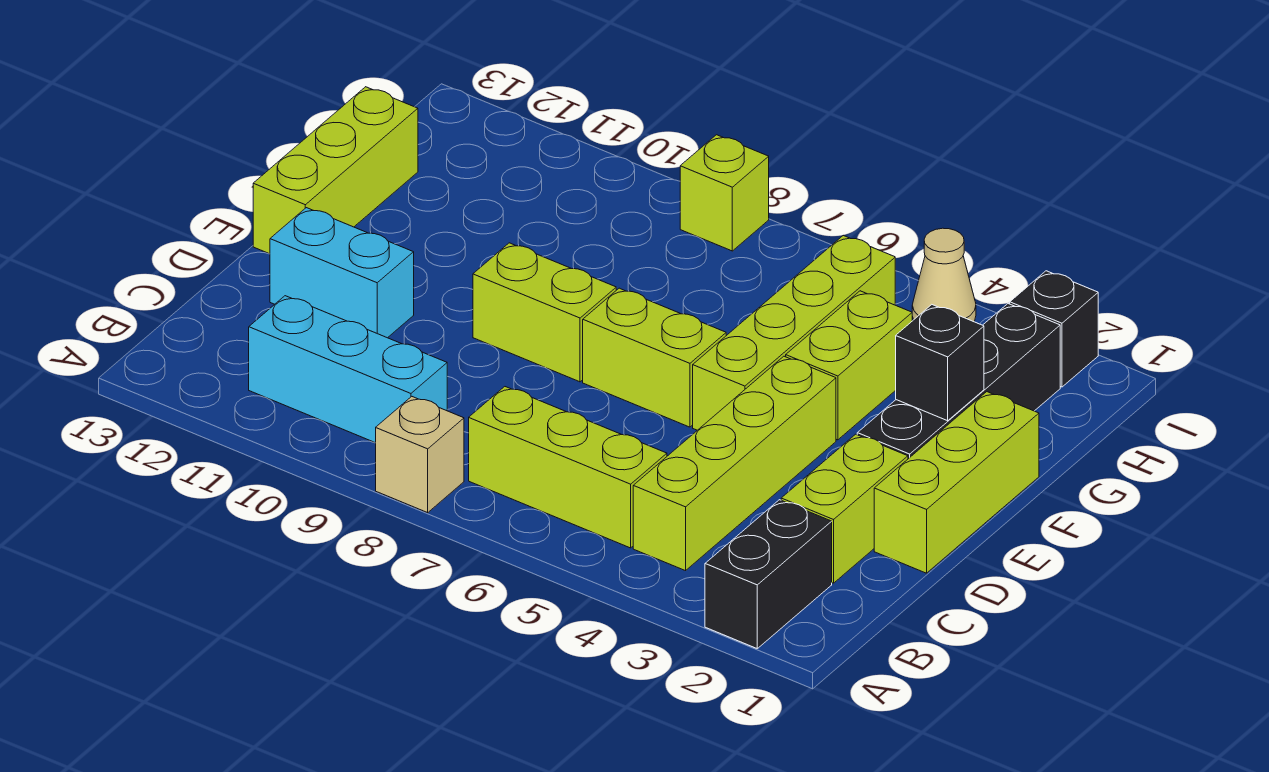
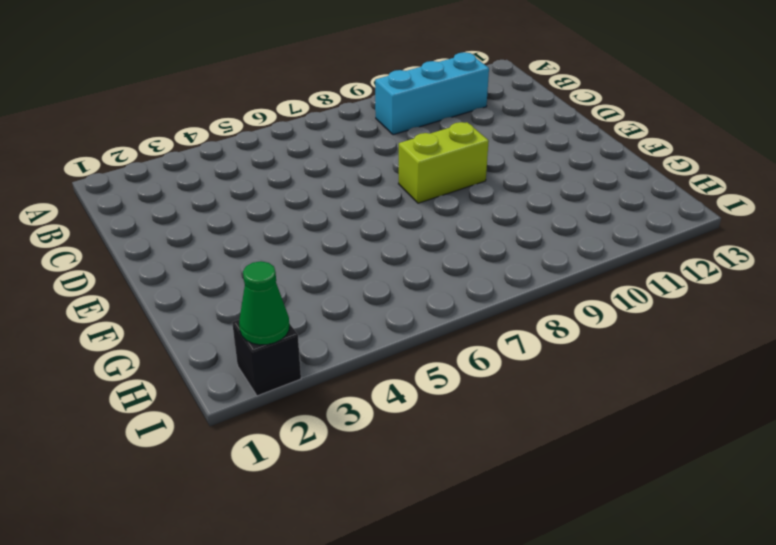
green cone I2 level 2 -> none
none -> black brick A2:B2 level 1
none -> tan brick A8 level 1
none -> lime brick B4:E4 level 1

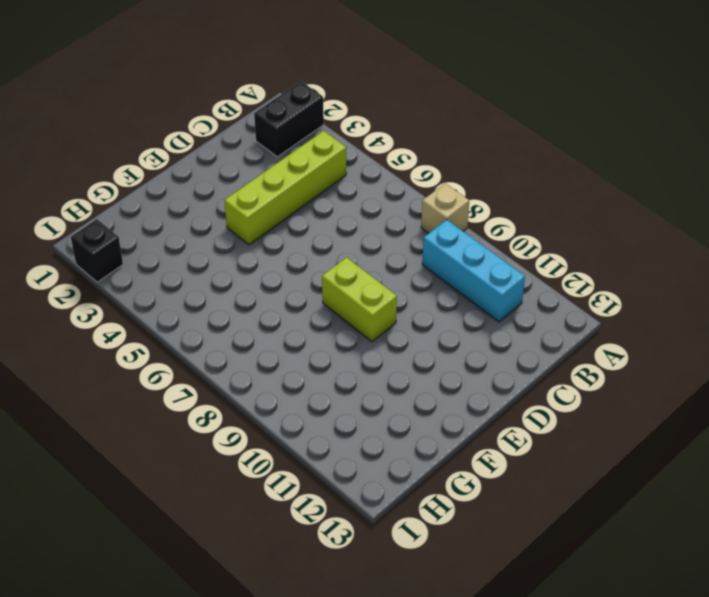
none -> lime brick B5:B7 level 1
none -> lime brick C2:D2 level 1
none -> lime brick D1:F1 level 1

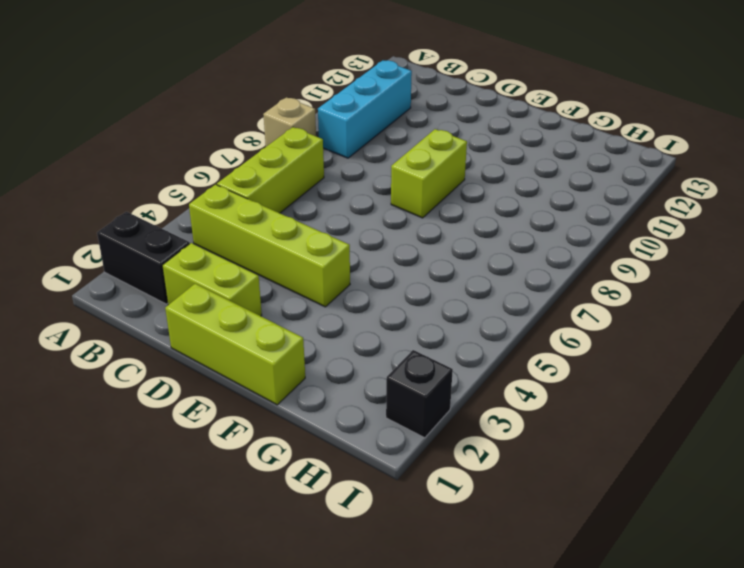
none -> cyan brick D11:D12 level 1
none -> black brick E2:H2 level 1
none -> lime brick E5:H5 level 1

